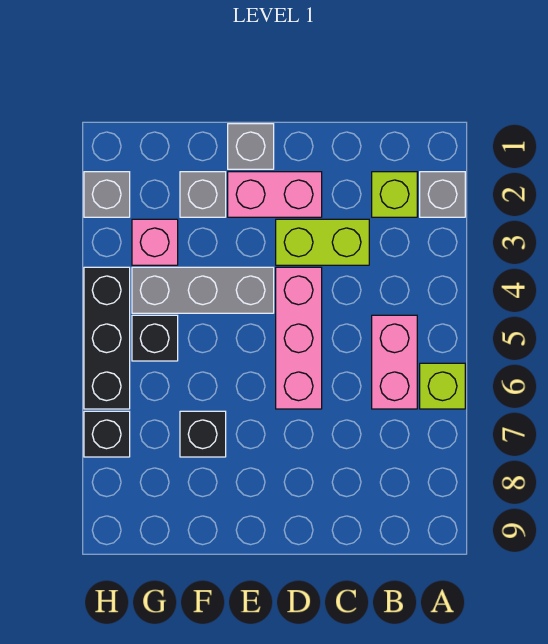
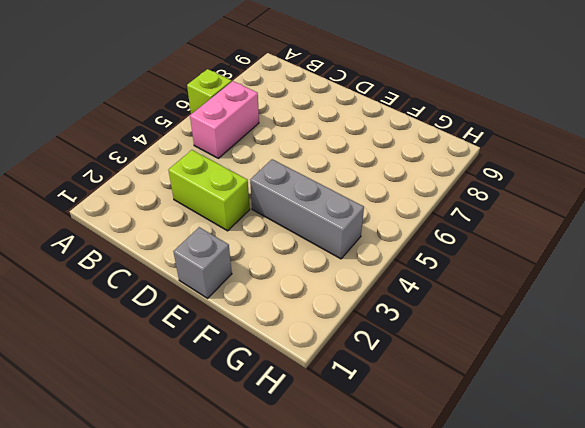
none -> grey brick A2 level 1
none -> lime brick B2 level 1
none -> pink brick D2:E2 level 1

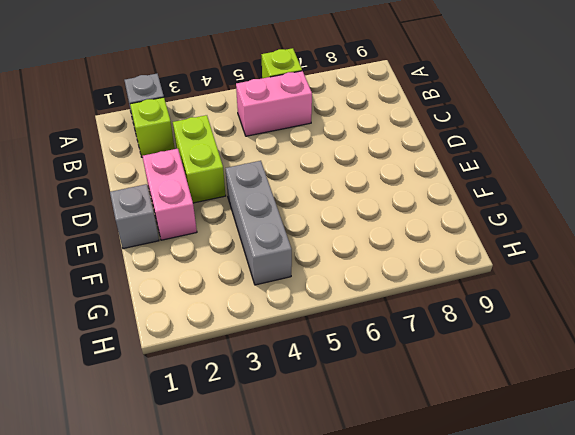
none -> pink brick D4:D6 level 1
none -> grey brick F2 level 1
none -> black brick F7 level 1

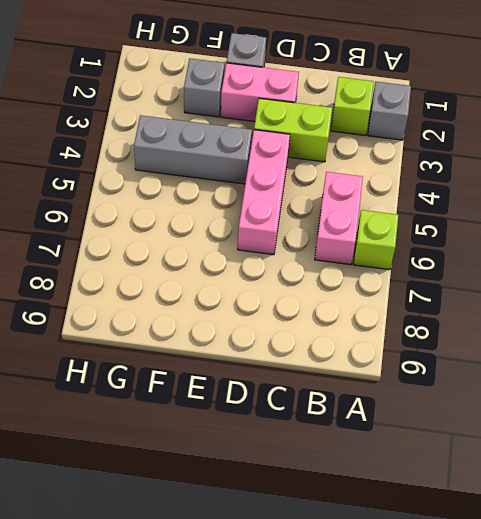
none -> black brick F7 level 1
none -> pink brick G3 level 1
none -> black brick G5 level 1

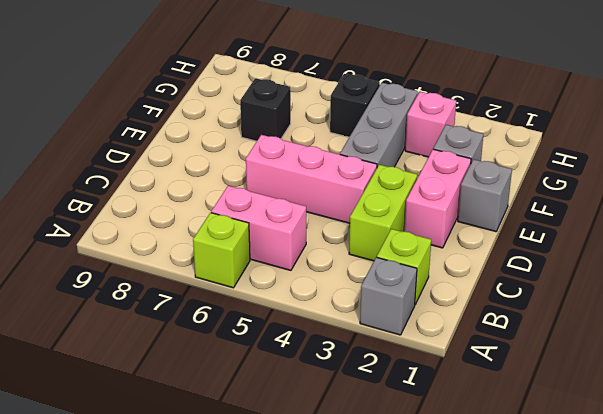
none -> grey brick H2 level 1
none -> black brick H4:H6 level 1
none -> black brick H7 level 1

